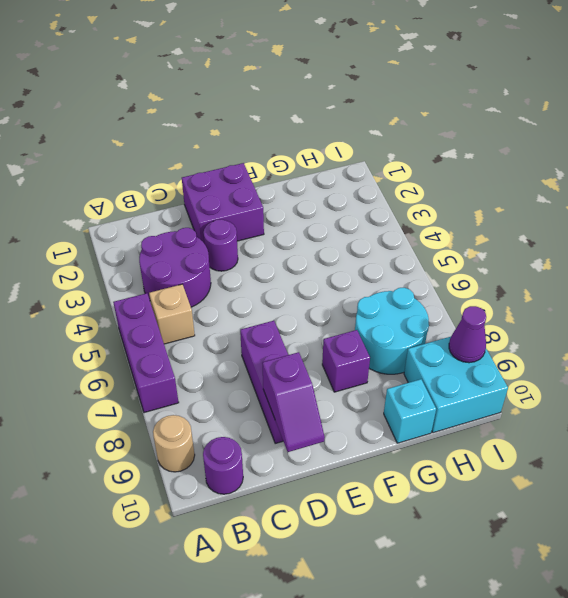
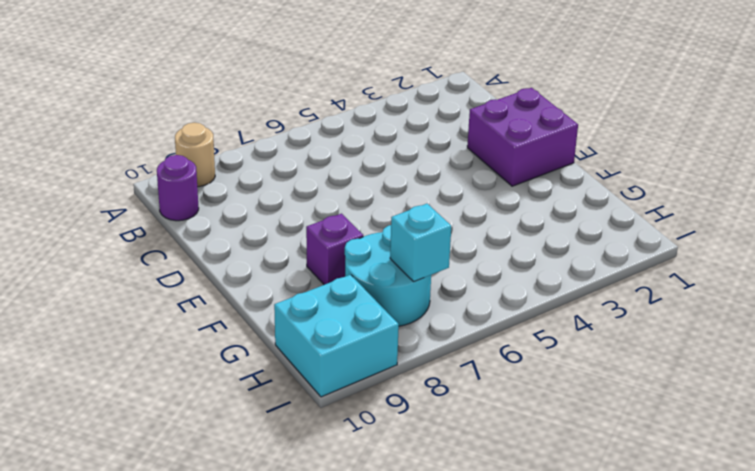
cyan brick H7 level 2 -> cyan brick G10 level 1
none -> purple brick A5:A7 level 1
none -> purple round brick B3:C4 level 1
none -> tan brick B5 level 1

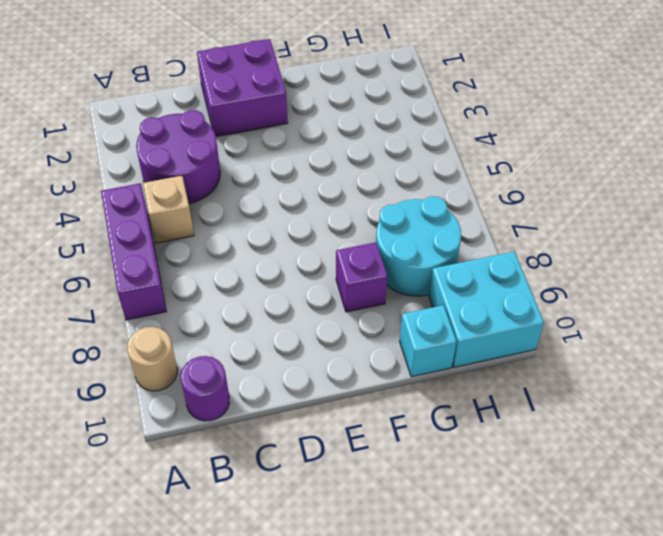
none -> purple round brick D3 level 1
none -> purple brick D7:D9 level 1
none -> purple slope D9:D10 level 2 top 9

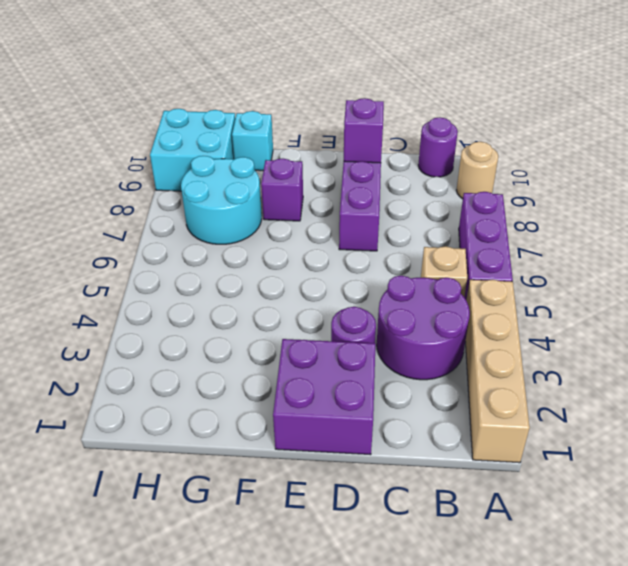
tan brick A1:A4 level 1 -> none
none -> purple cone I9 level 2

